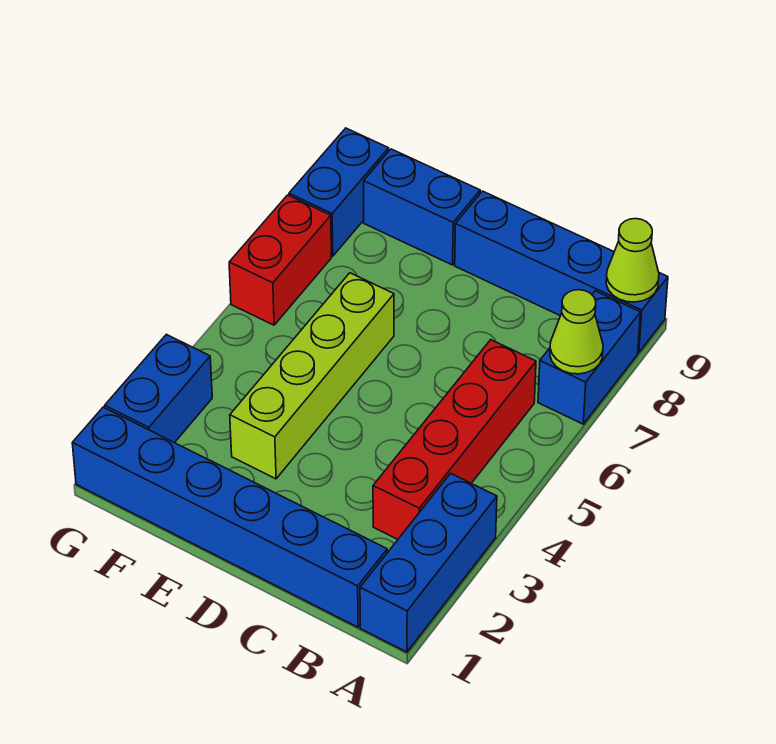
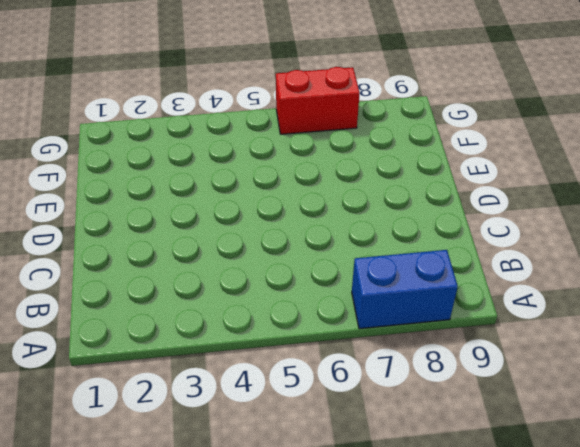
none -> blue brick A1:A3 level 1
none -> blue brick A9:D9 level 1
none -> blue brick B1:G1 level 1

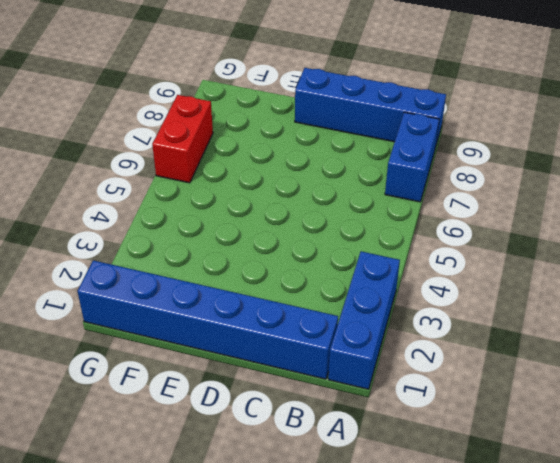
none -> red brick B3:B6 level 1
none -> lime brick E3:E6 level 1
none -> blue brick E9:F9 level 1

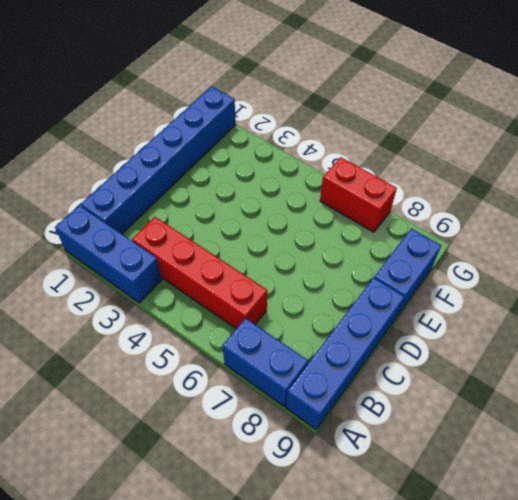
none -> lime brick E3:E6 level 1
none -> blue brick G2:G3 level 1
none -> blue brick G8:G9 level 1

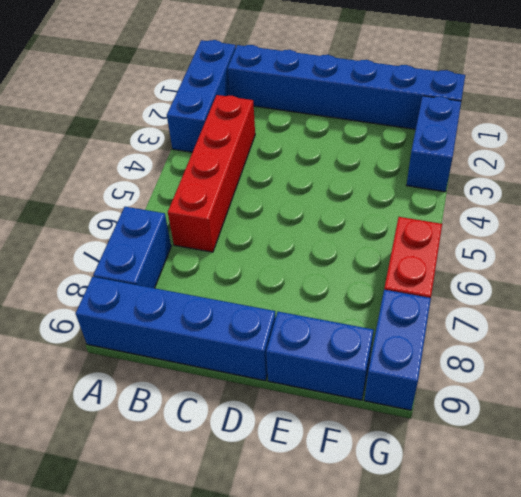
none -> lime brick E3:E6 level 1
none -> lime cone A7 level 2
none -> lime cone A9 level 2

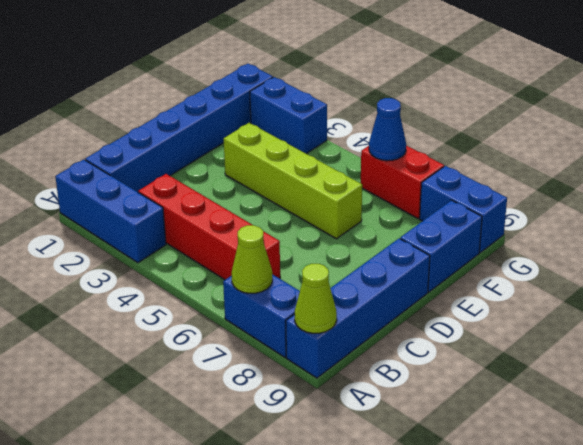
blue cone G6 level 2 -> none

